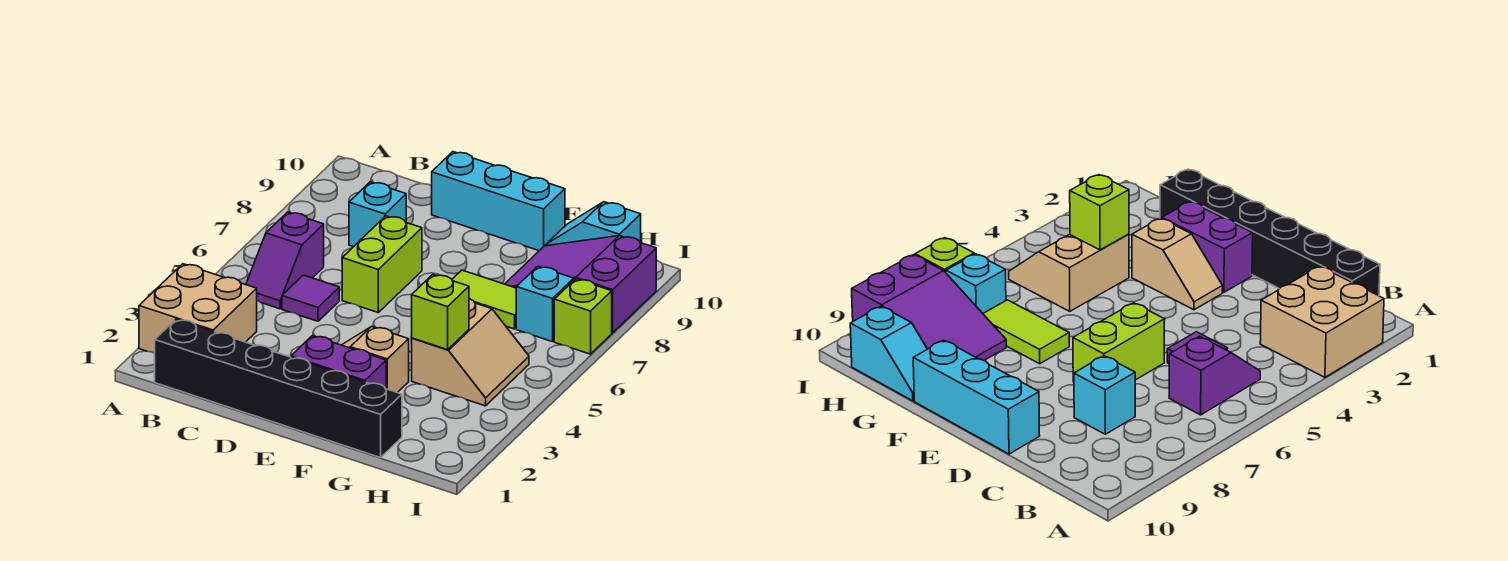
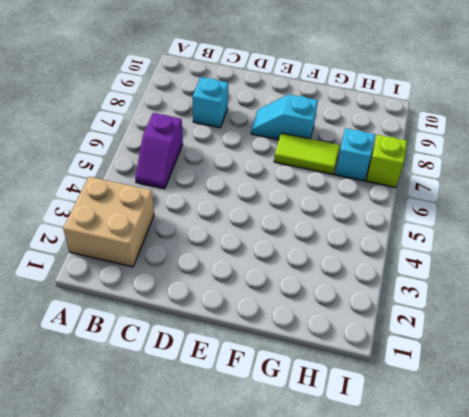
cyan slope E8:F8 level 1 top F -> cyan slope G10:H10 level 1 top H
none -> black brick B1:G1 level 1
none -> purple tile C5 level 1
none -> lime brick D6:D7 level 1

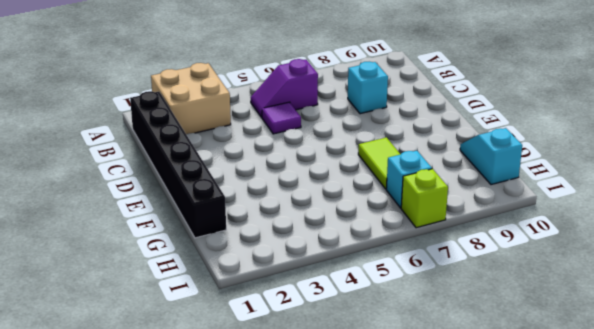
none -> lime brick D6:D7 level 1
none -> cyan brick D10:F10 level 1
none -> purple brick E2:F2 level 1

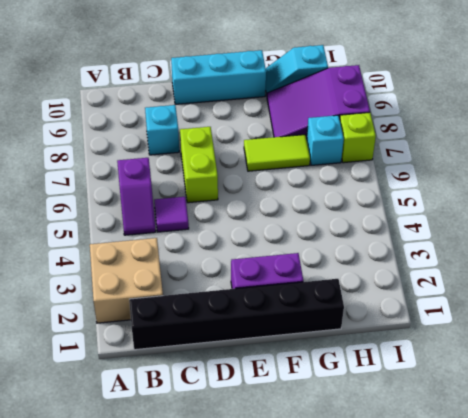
none -> tan slope E3:F3 level 1 top F
none -> tan slope G4:H5 level 1 top G
none -> lime brick G4 level 2

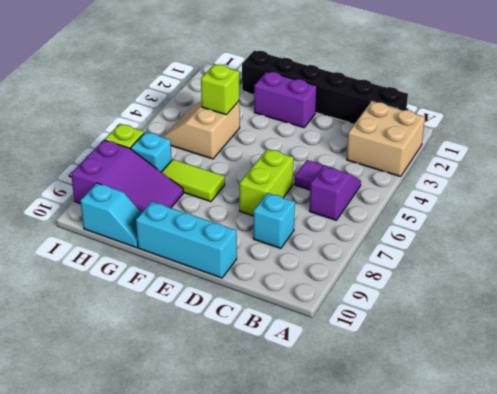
none -> tan slope E3:F3 level 1 top F

